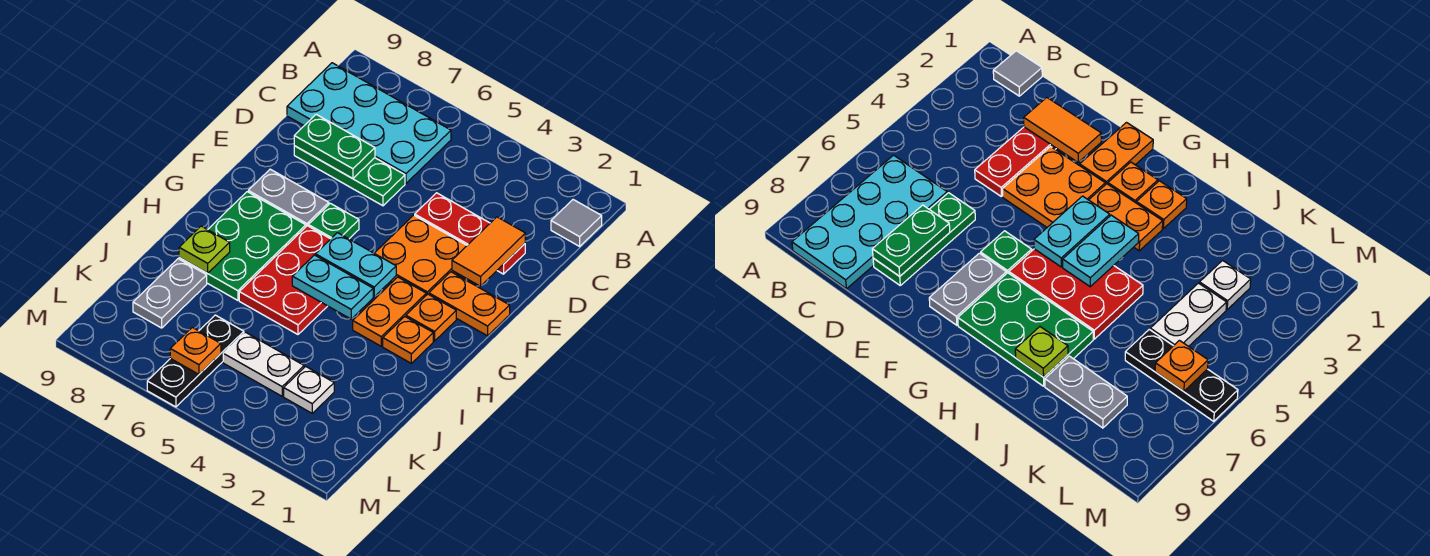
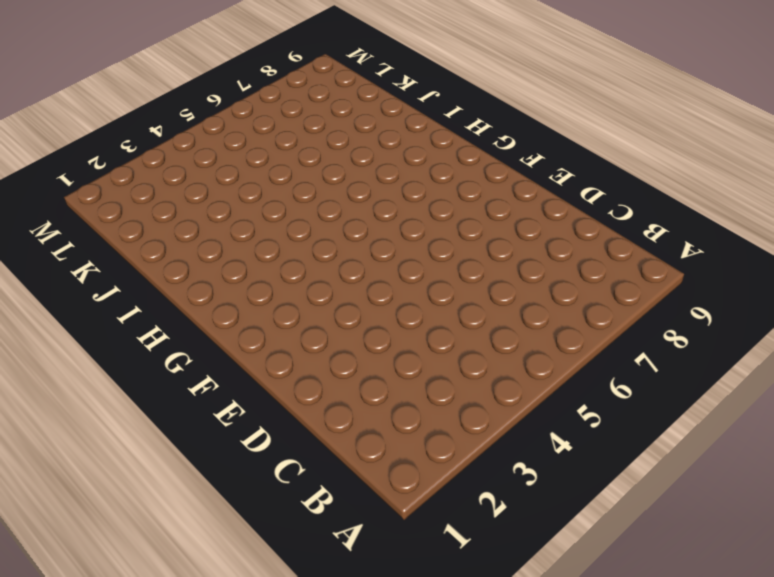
none -> grey tile B1 level 1
none -> cyan plate B6:C9 level 1
none -> red plate D2:D4 level 1

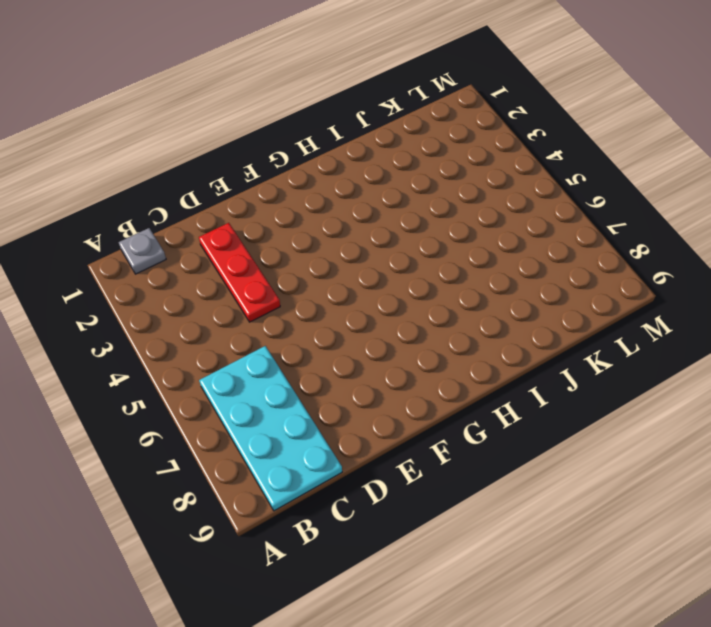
grey plate B1 level 1 -> grey tile B1 level 1
none -> green plate D6:D8 level 1
none -> orange plate E3:F4 level 1
none -> orange plate F1:F2 level 1

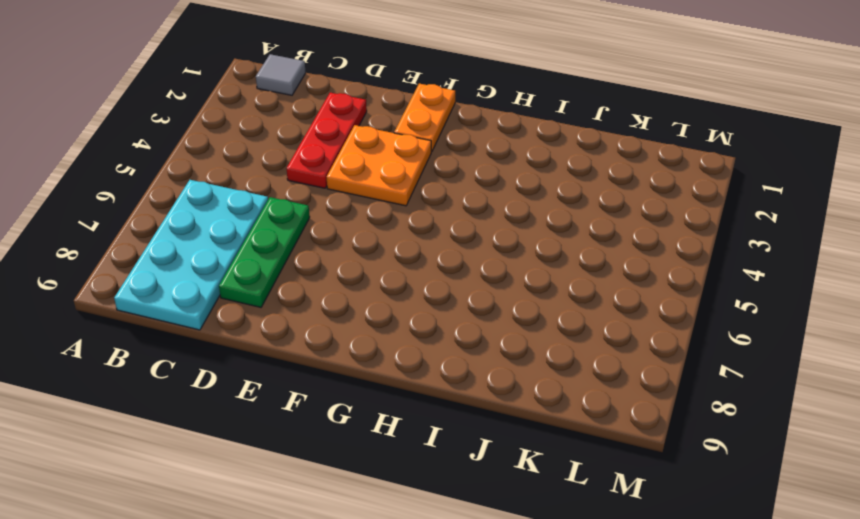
none -> green plate F6 level 1
none -> grey plate F7:F8 level 1
none -> orange plate G2 level 1

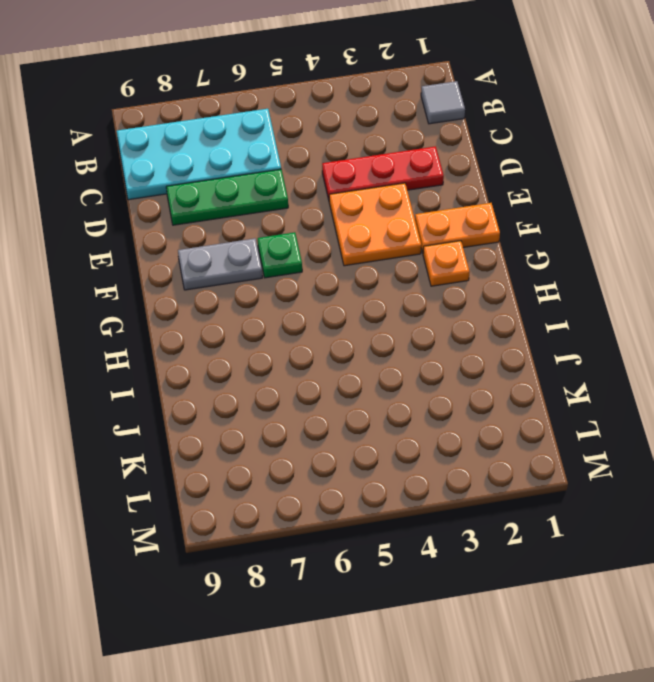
none -> orange plate G3:H3 level 1
none -> red plate G5:I6 level 1
none -> green plate G7:I8 level 1

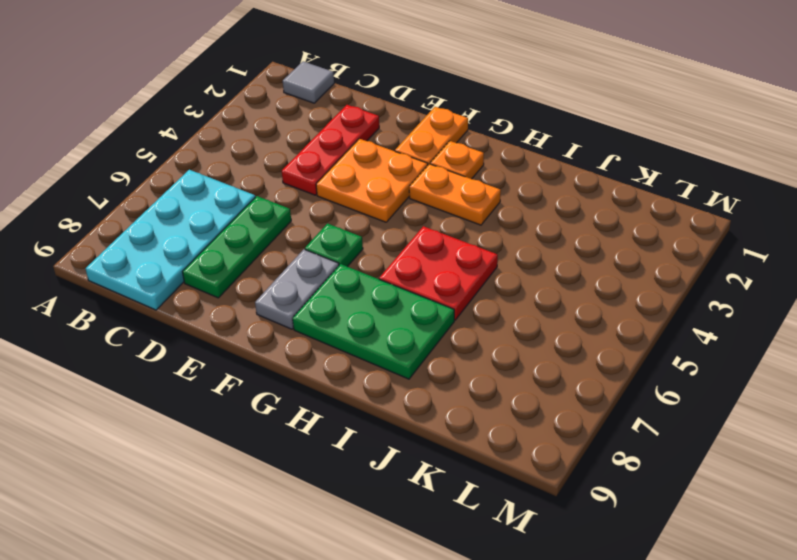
red plate H5:I6 level 1 -> red plate G5:I6 level 1
none -> orange plate H2 level 1
none -> grey plate J8:K8 level 1
none -> white plate K3 level 1

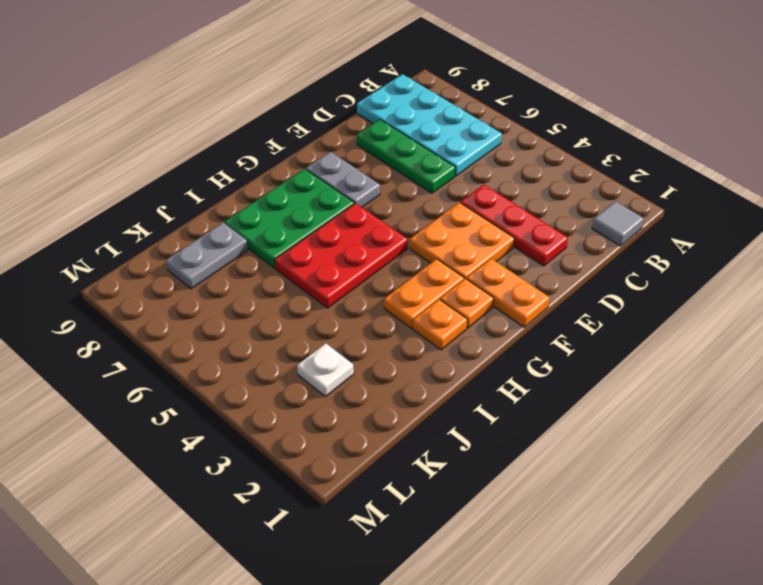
none -> green plate F6 level 1
none -> white plate K4:K5 level 1
none -> black plate K6:M6 level 1

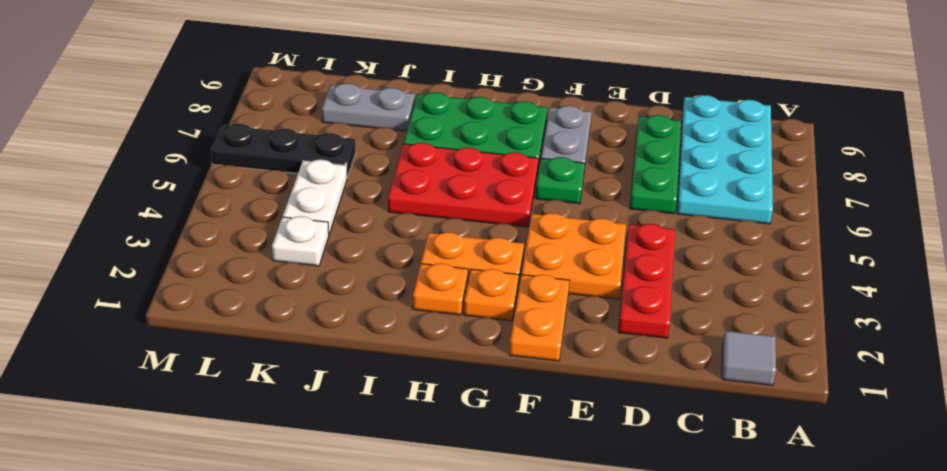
none -> orange tile D2:E2 level 2
none -> green plate D7:D8 level 2
none -> cyan plate G4:G5 level 2

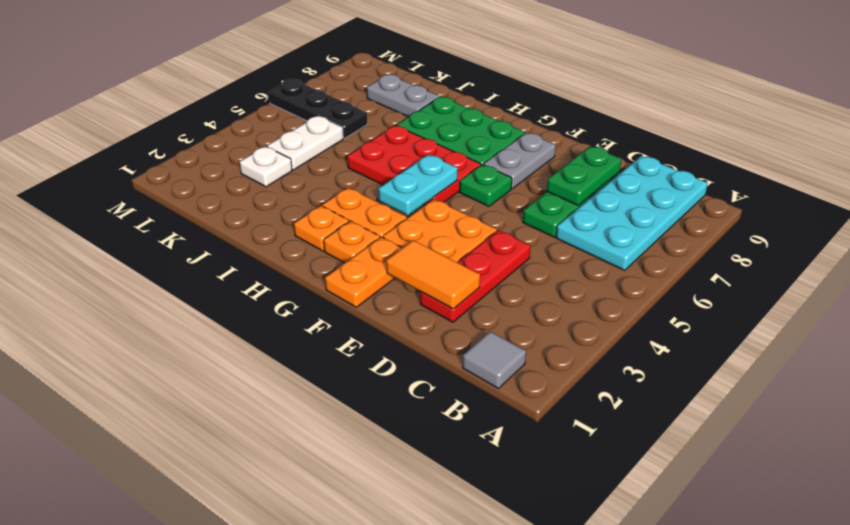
none -> cyan plate H4:H5 level 2
none -> lime plate I8 level 2
none -> orange plate L6 level 2

